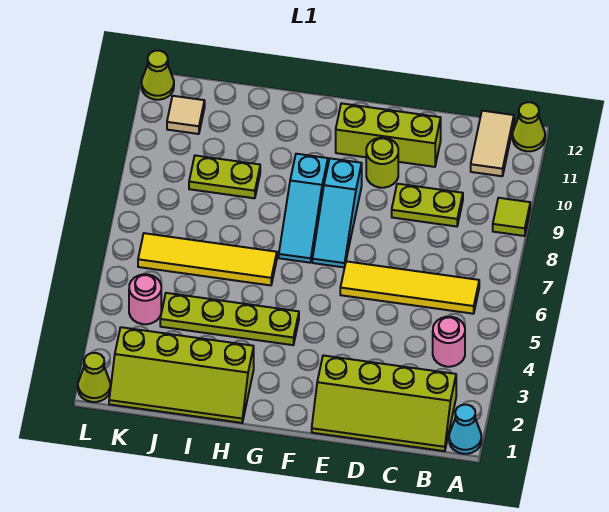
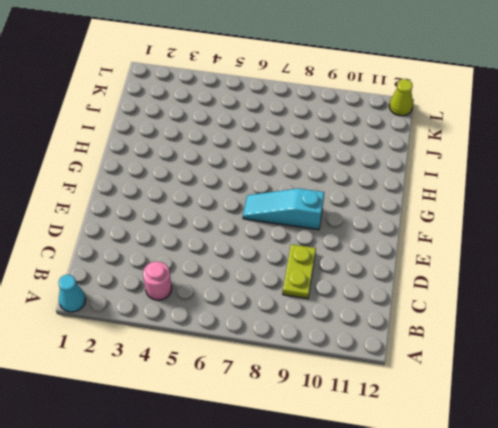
none -> lime tile A9 level 1
none -> lime cone A12 level 1
none -> lime slope B1:E2 level 1 top 2

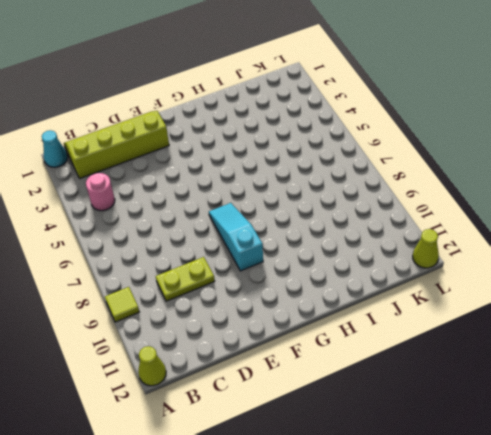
none -> yellow tile B6:E6 level 1
none -> tan tile B11:B12 level 1
none -> lime brick D11:F11 level 1

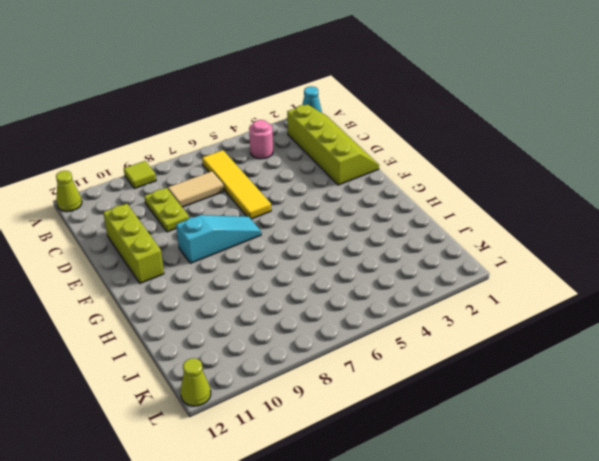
tan tile C7:C8 level 1 -> tan tile B11:B12 level 1
none -> lime round brick E10 level 1
none -> lime plate G4:J4 level 1
none -> cyan slope G7:G9 level 1 top 9

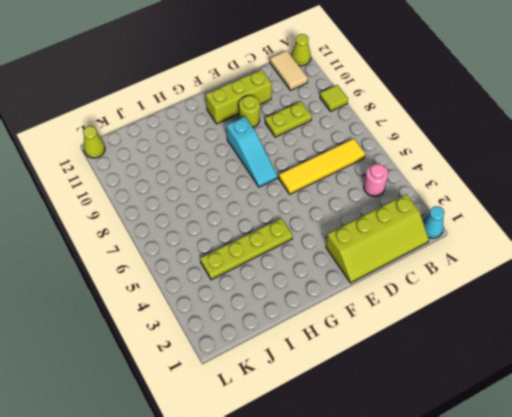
none -> cyan slope G7:G9 level 1 top 9
none -> lime slope H1:K2 level 1 top 2
none -> yellow tile H6:K6 level 1

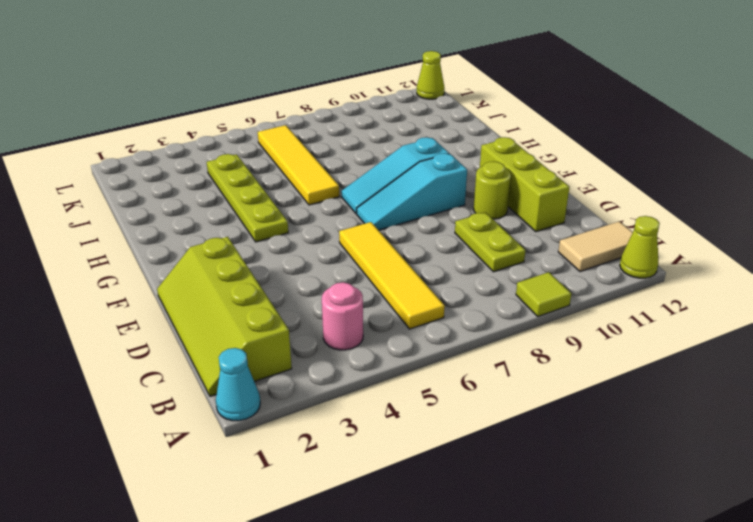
none -> lime slope H1:K2 level 1 top 2
none -> lime plate I9:J9 level 1
none -> pink round brick K4 level 1

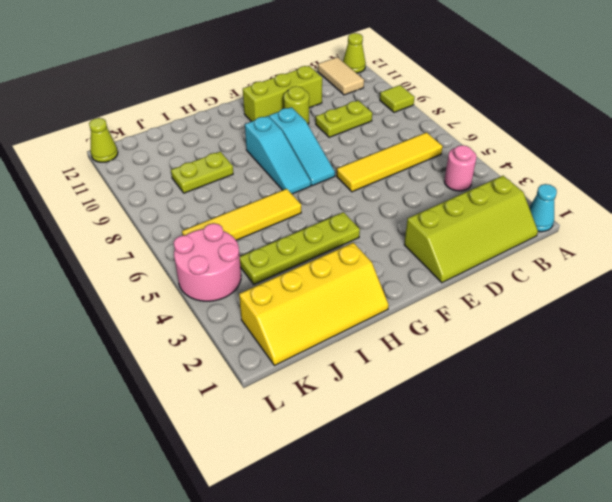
yellow slope H1:K2 level 1 top 2 -> lime slope H1:K2 level 1 top 2
pink round brick K4:L5 level 1 -> pink round brick K4 level 1
none -> tan tile K11 level 1
none -> lime cone L1 level 1

